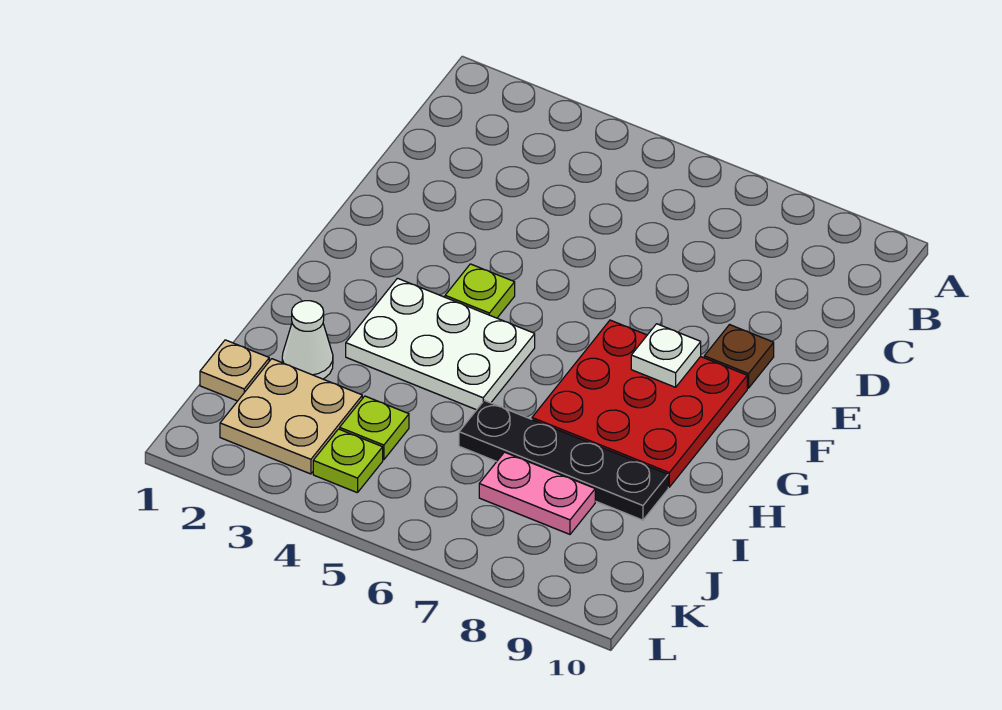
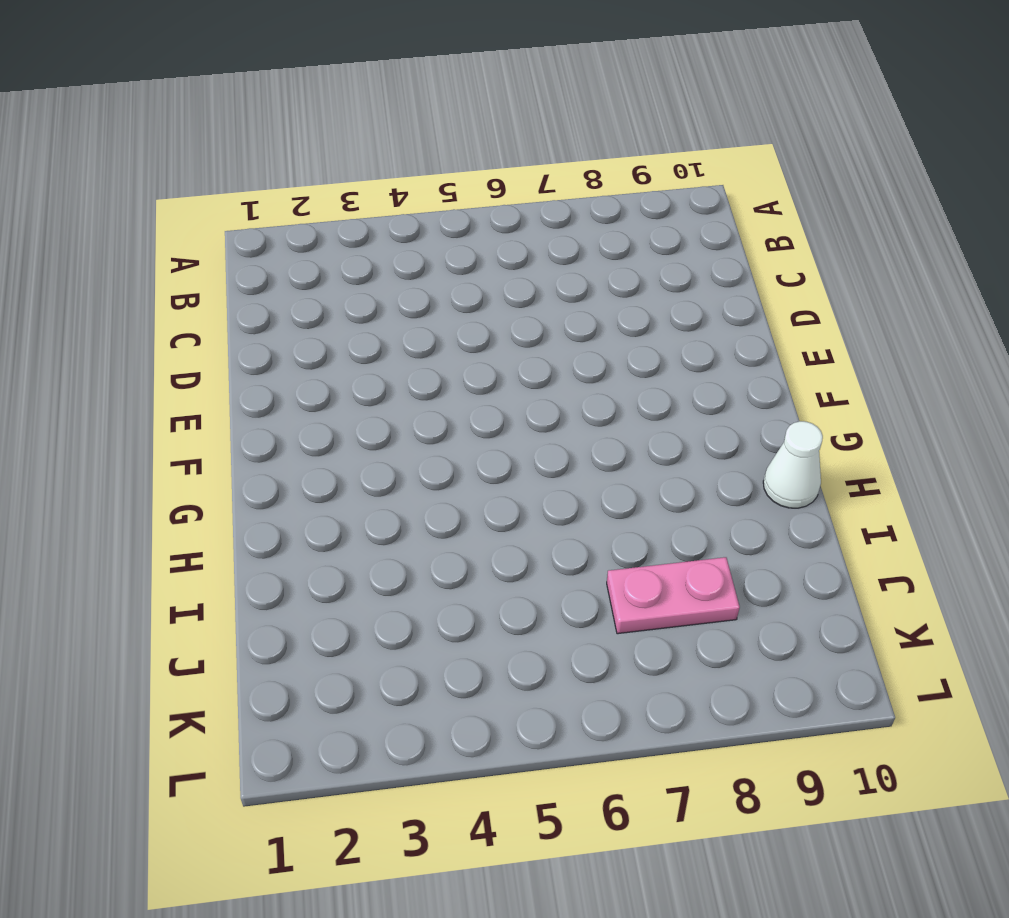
white cone H10 level 1 -> white cone I2 level 1
none -> brown plate E9 level 1
none -> lime plate F4 level 1
none -> red plate F7:H9 level 1

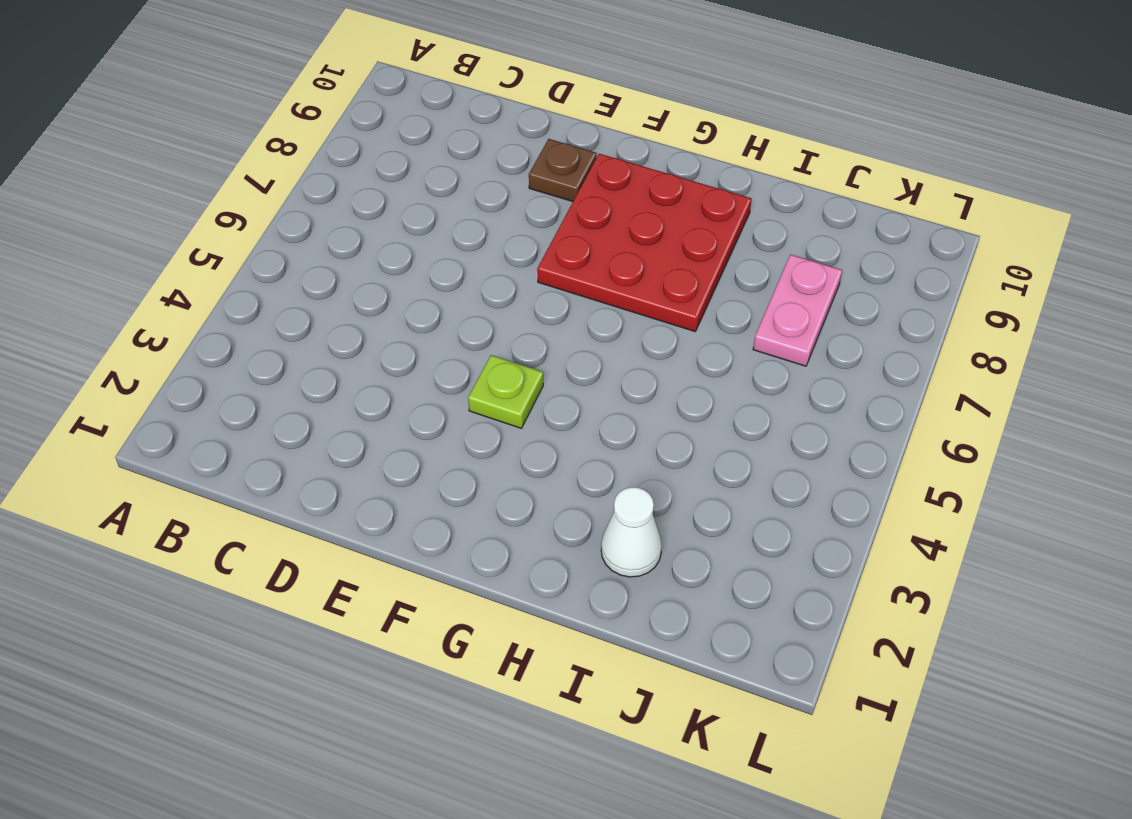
none -> white plate G3:H5 level 1
none -> black plate I6:I9 level 1
none -> tan plate J1 level 1

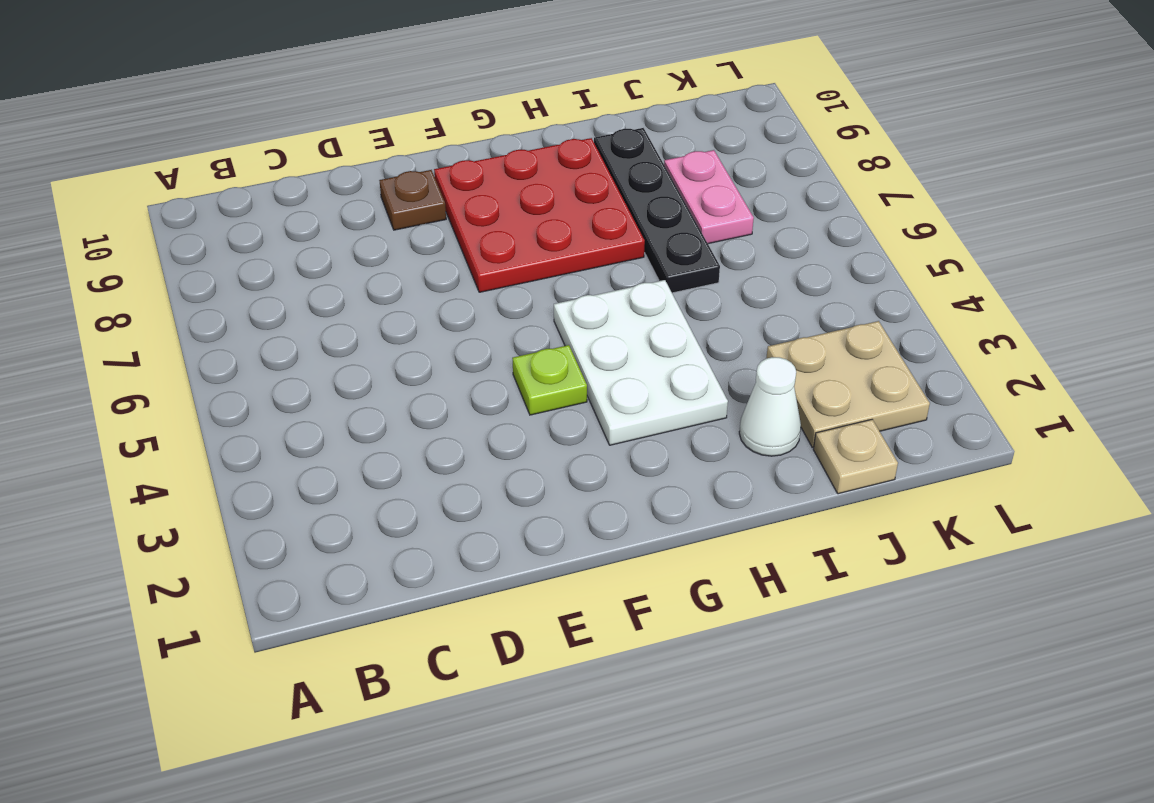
none -> lime plate J4 level 1
none -> lime plate K4 level 1
none -> white plate F8 level 2

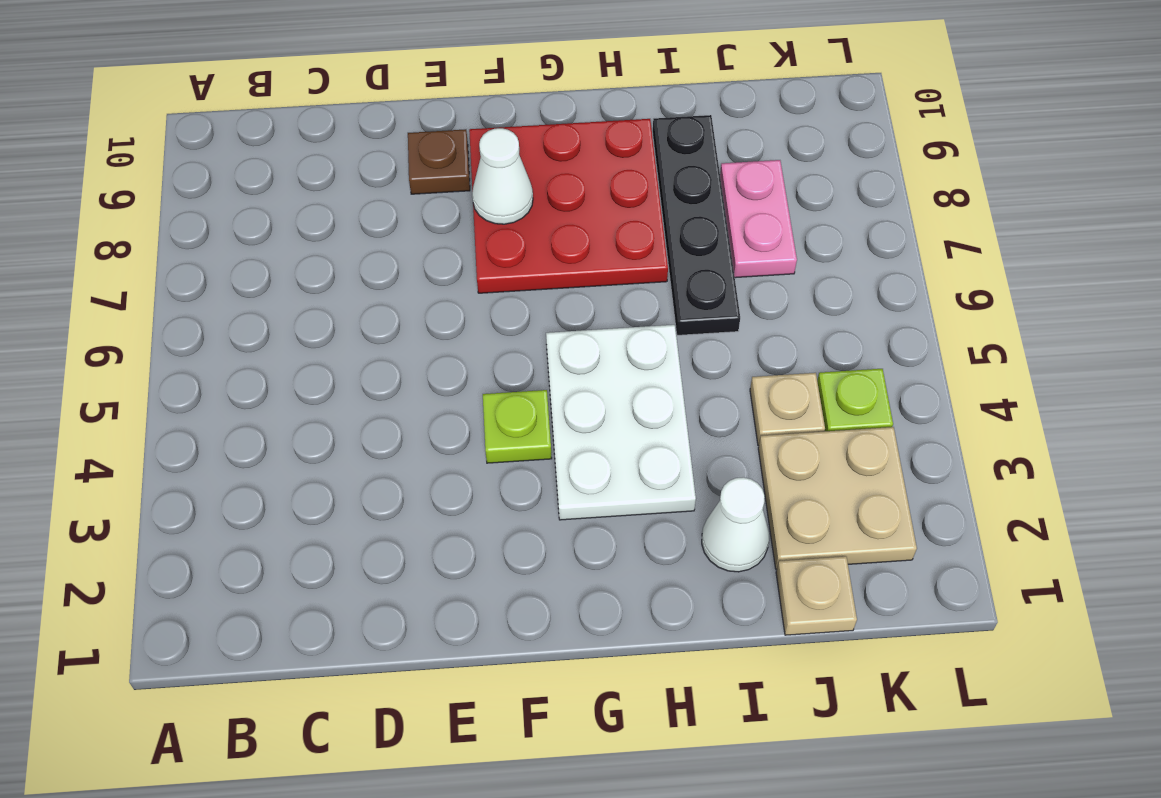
white cone F8 level 2 -> white plate F8 level 2
tan plate J4 level 1 -> lime plate J4 level 1

